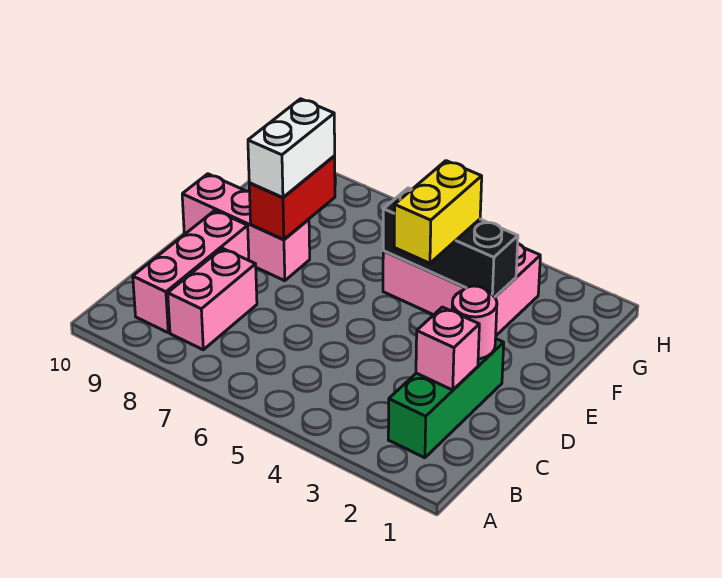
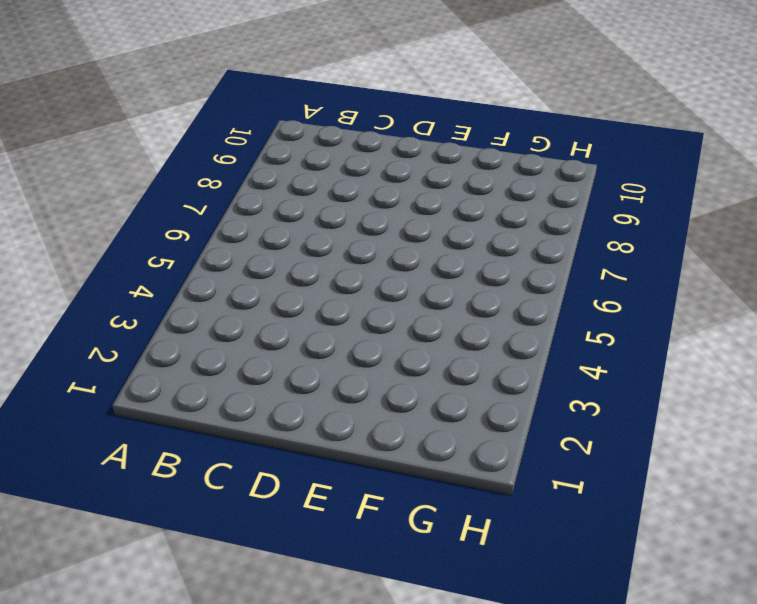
none -> green brick B2:D2 level 1
none -> pink brick B8:C8 level 1

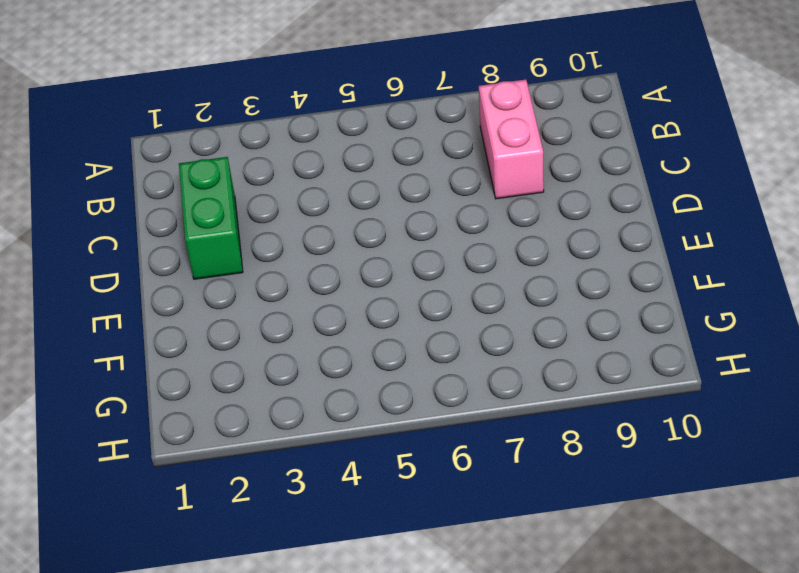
green brick C2:D2 level 1 -> green brick B2:D2 level 1
none -> pink brick B9:D9 level 1
none -> pink brick E8:E10 level 1

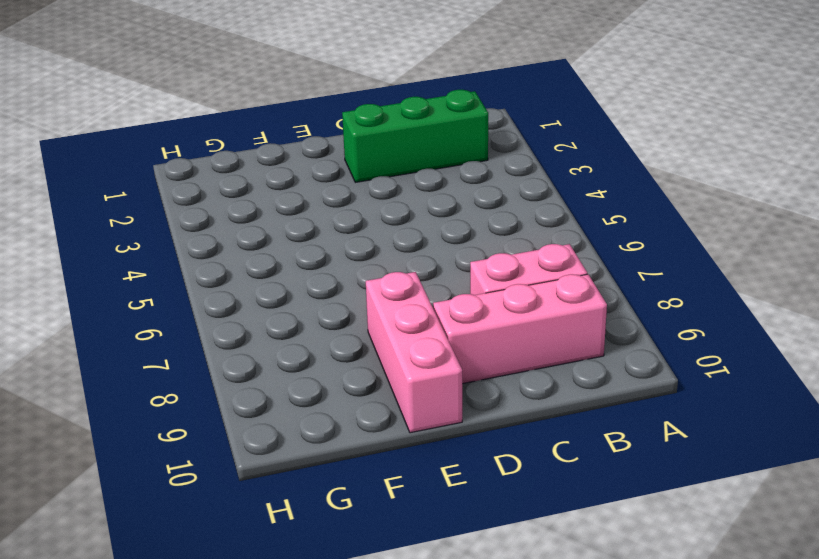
none -> pink brick F3:G5 level 1
none -> pink brick C2 level 2

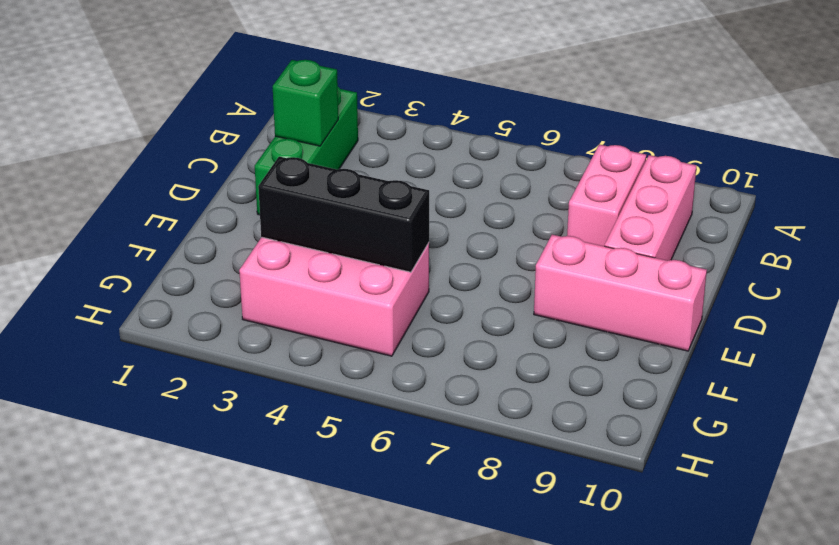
green brick C2 level 2 -> pink brick C2 level 2
none -> pink round brick D2 level 2
none -> red brick E8:F8 level 2

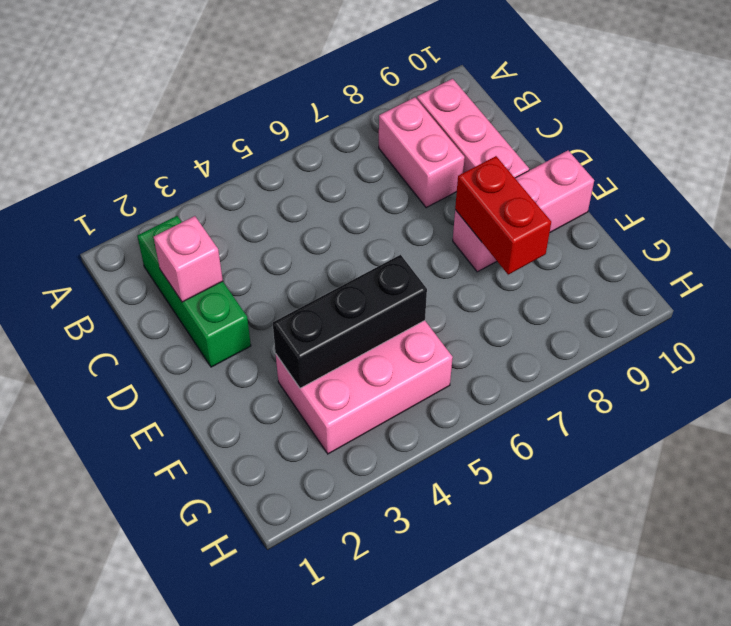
none -> pink round brick D2 level 2
none -> yellow brick E4:F4 level 3

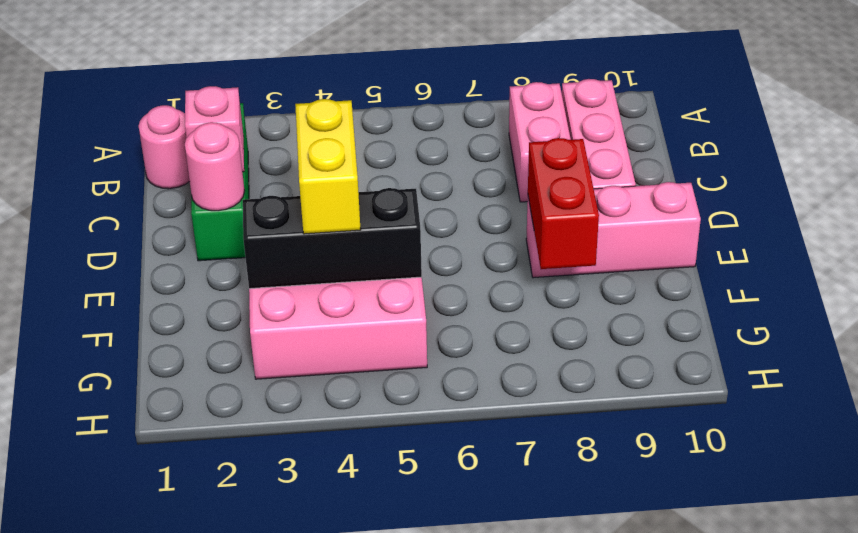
pink round brick B1 level 1 -> none
none -> white brick E8:F8 level 3

